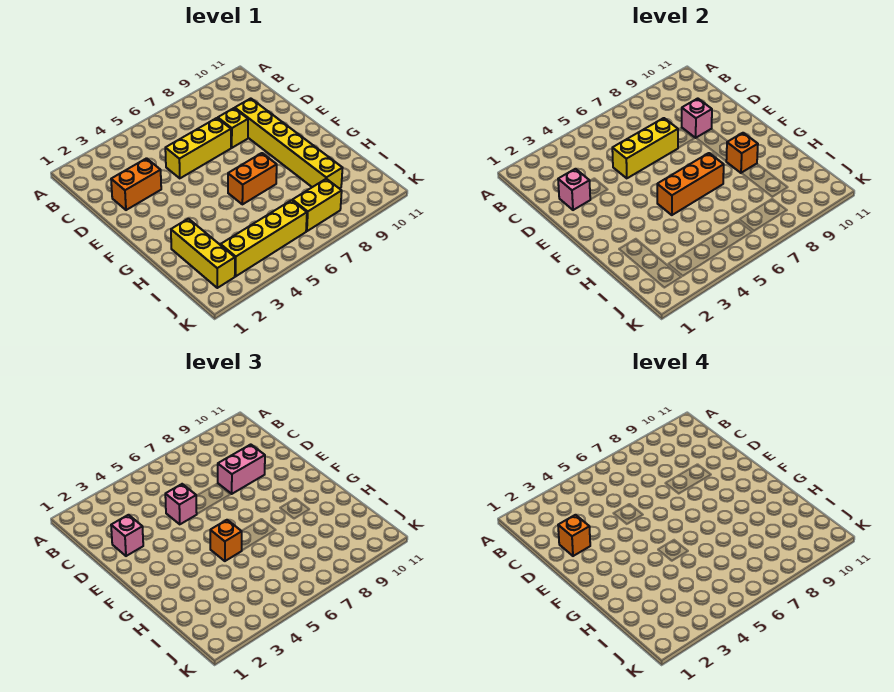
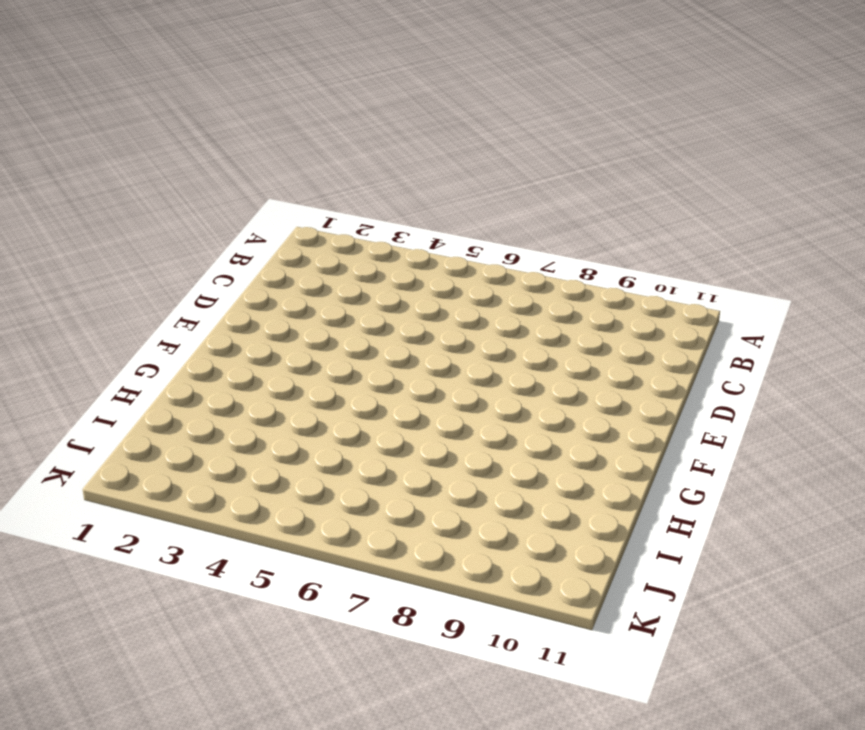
none -> orange brick D2:D3 level 1
none -> yellow brick D5:D7 level 1
none -> yellow brick D8 level 1

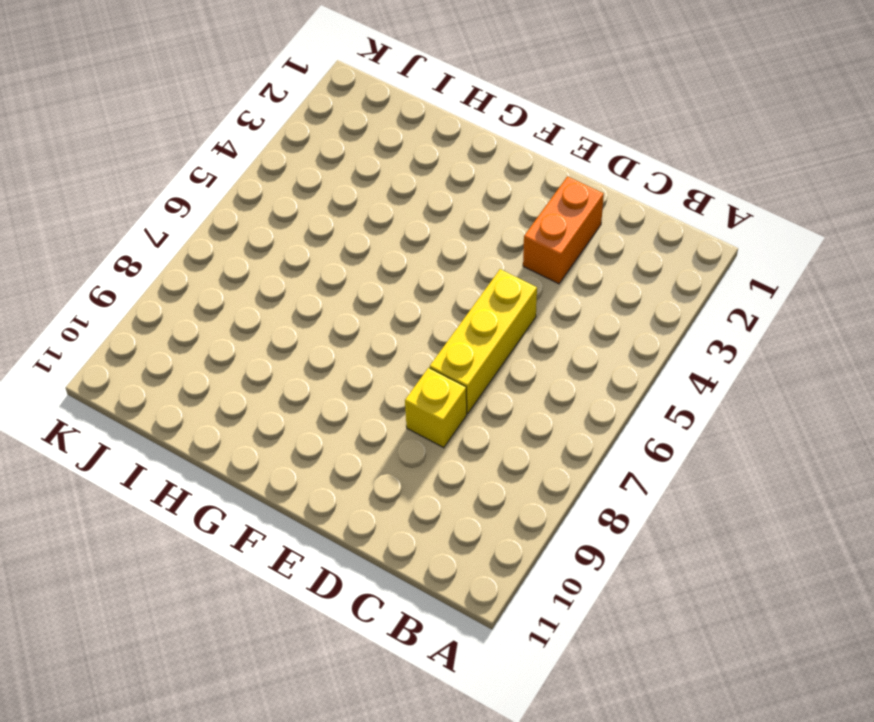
none -> yellow brick D9:I9 level 1
none -> orange brick G6:G7 level 1
none -> yellow brick H2:J2 level 1

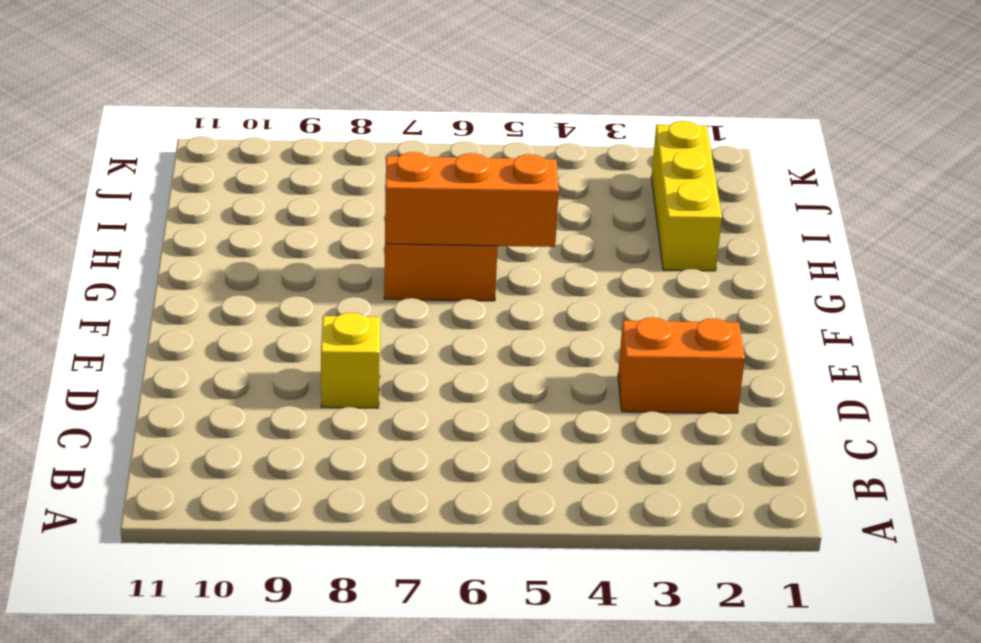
none -> yellow brick D5:D7 level 1
none -> yellow brick D9:I9 level 1
none -> yellow brick J3:J6 level 1

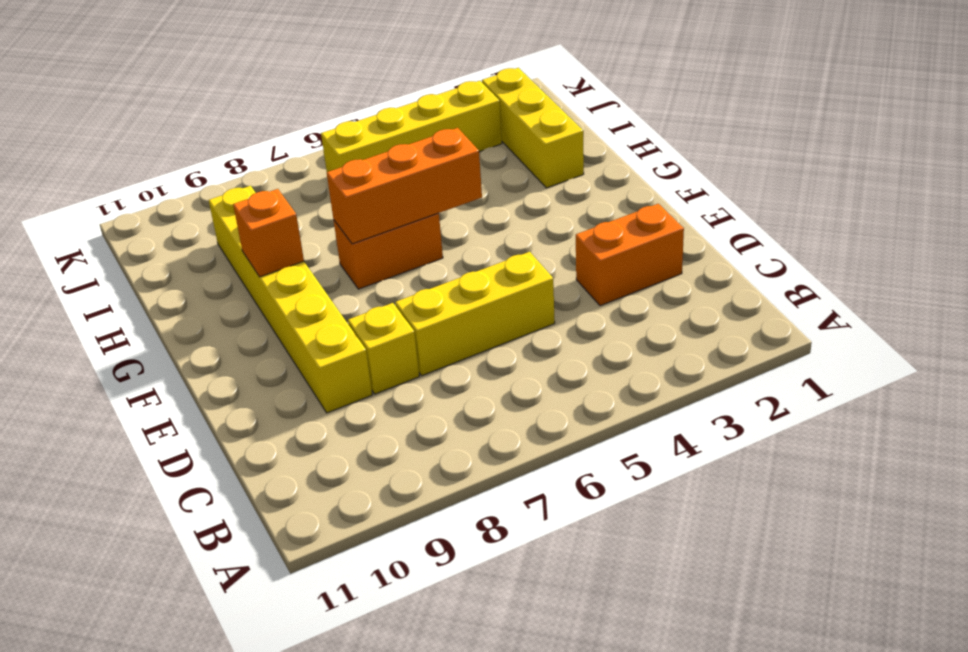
none -> yellow brick J7:J8 level 1
none -> pink brick D2 level 2
none -> yellow brick D5:D7 level 2

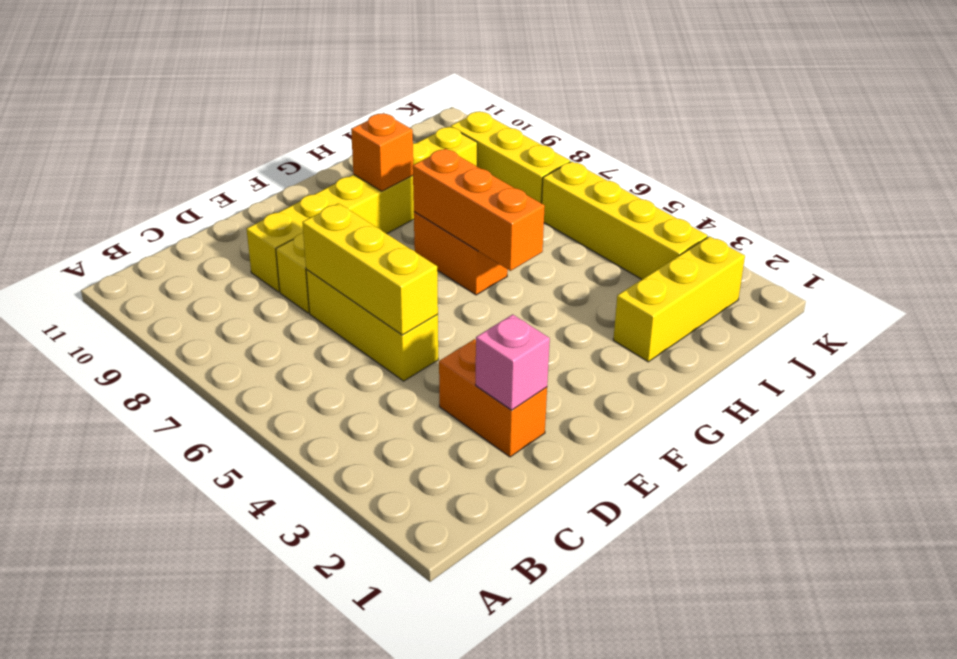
yellow brick J7:J9 level 1 -> yellow brick J7:J8 level 1
none -> pink brick D9 level 2
none -> pink brick D2 level 3
none -> pink brick D5 level 3

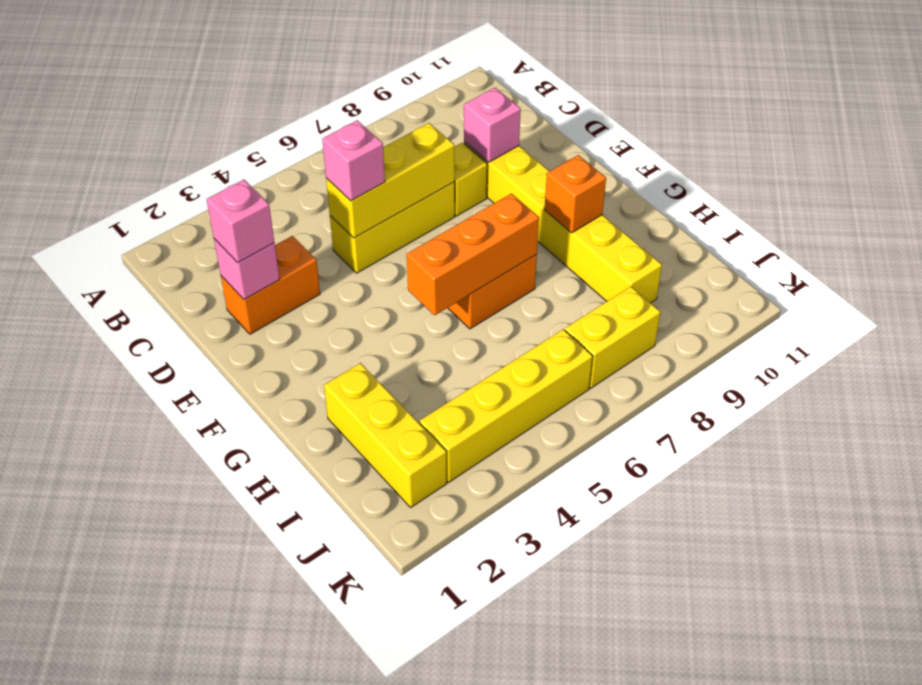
none -> pink brick D8:D9 level 3
none -> orange brick G5 level 3
none -> orange brick D2 level 4

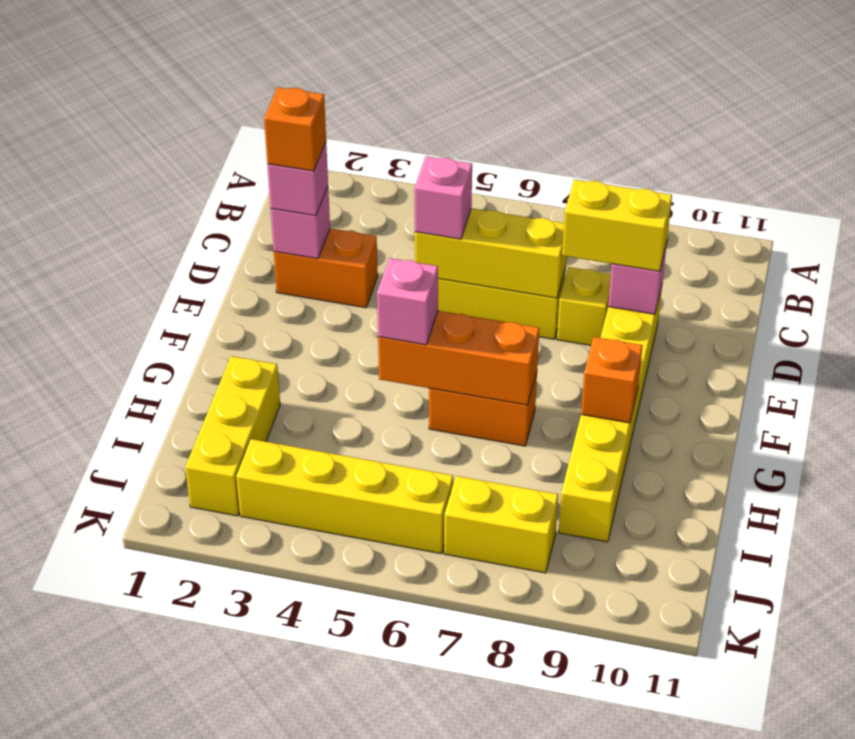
yellow brick D8:D9 level 3 -> pink brick D8:D9 level 3
pink brick G5 level 3 -> orange brick G5 level 3

